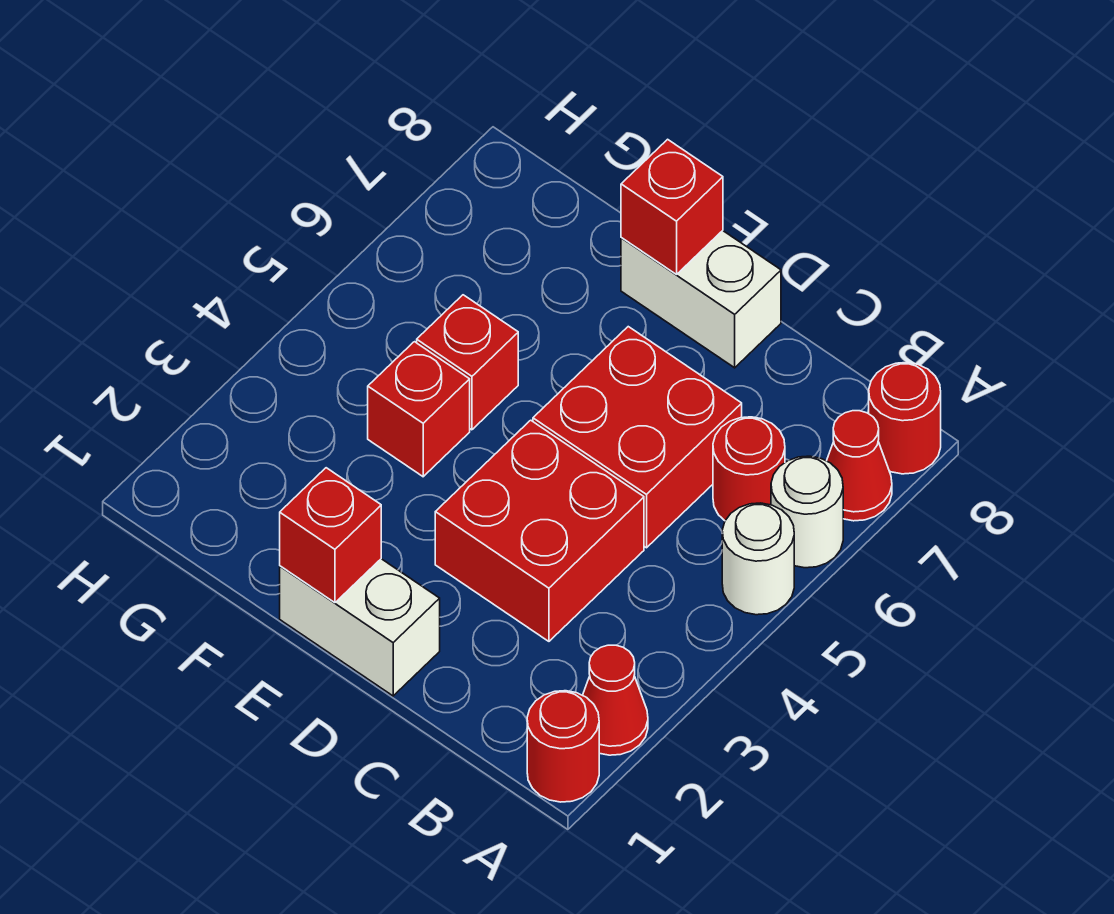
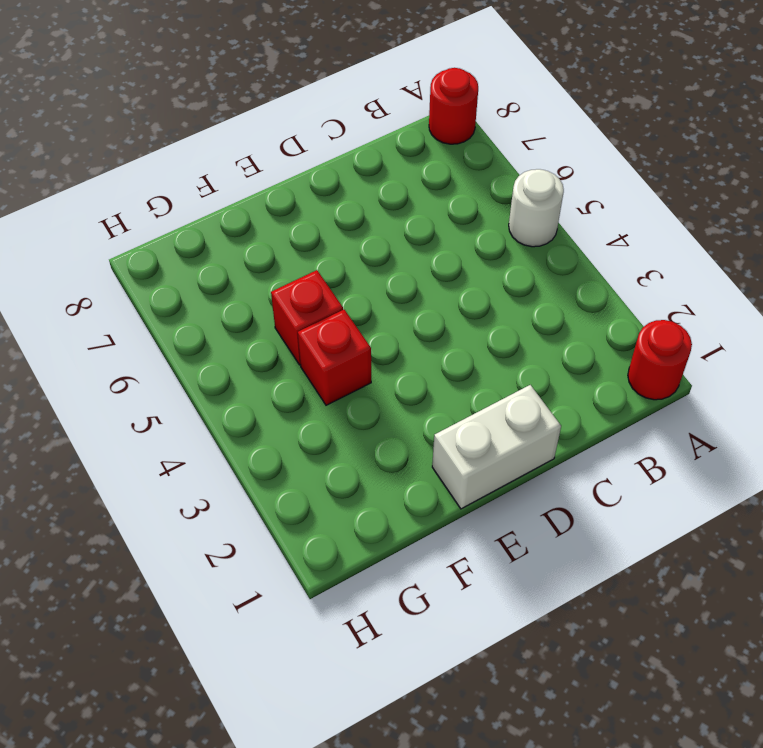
none -> red cone A2 level 1
none -> white round brick A6 level 1
none -> red cone A7 level 1

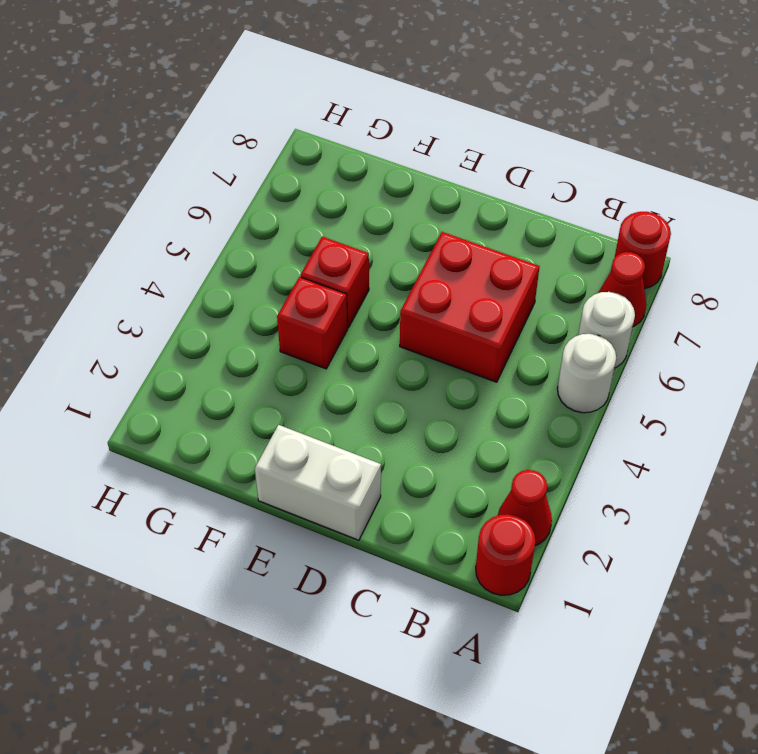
none -> red round brick B6 level 1
none -> red brick C3:D4 level 1
none -> white brick D8:E8 level 1

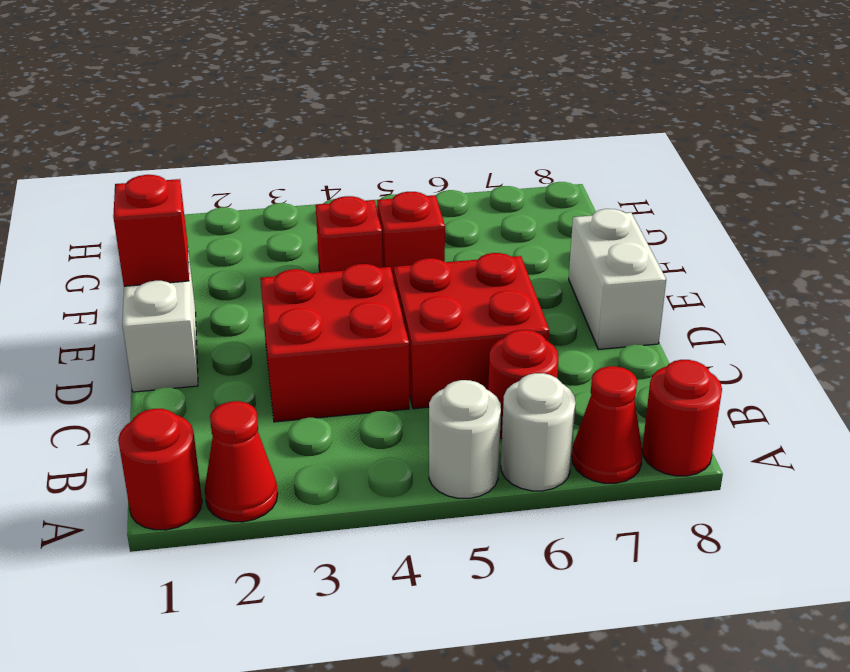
none -> red brick E8 level 2

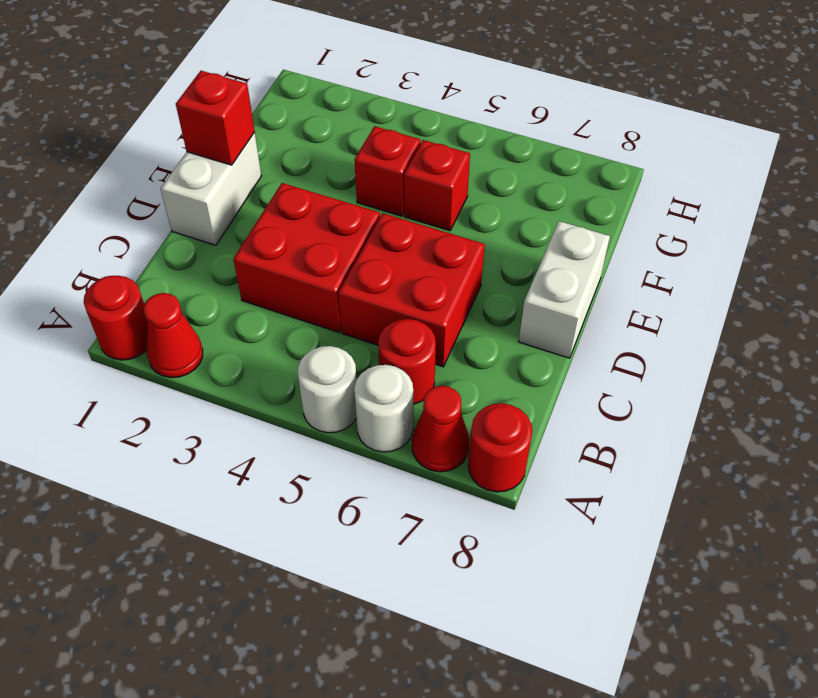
none -> red brick E8 level 2

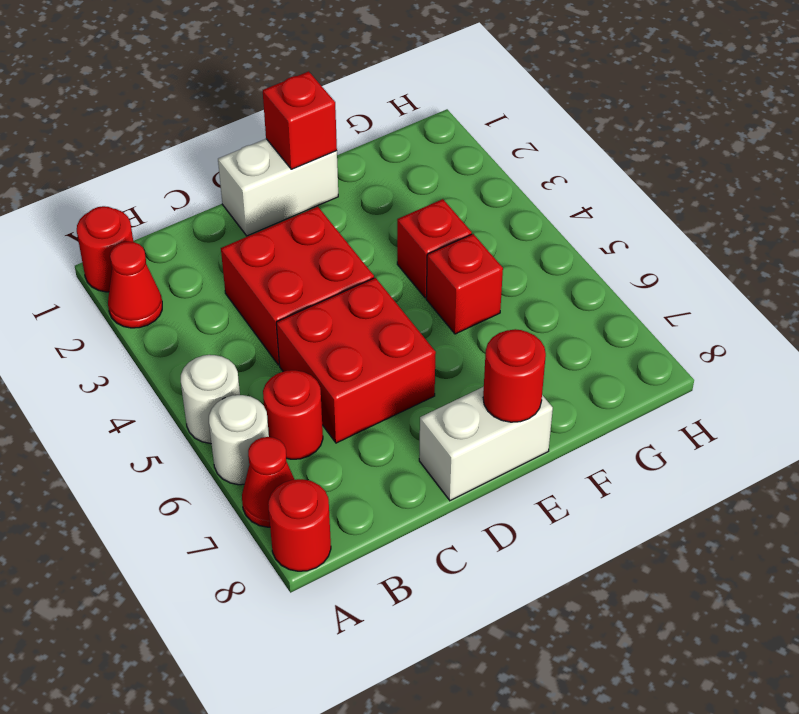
red round brick E8 level 2 -> red brick E8 level 2

